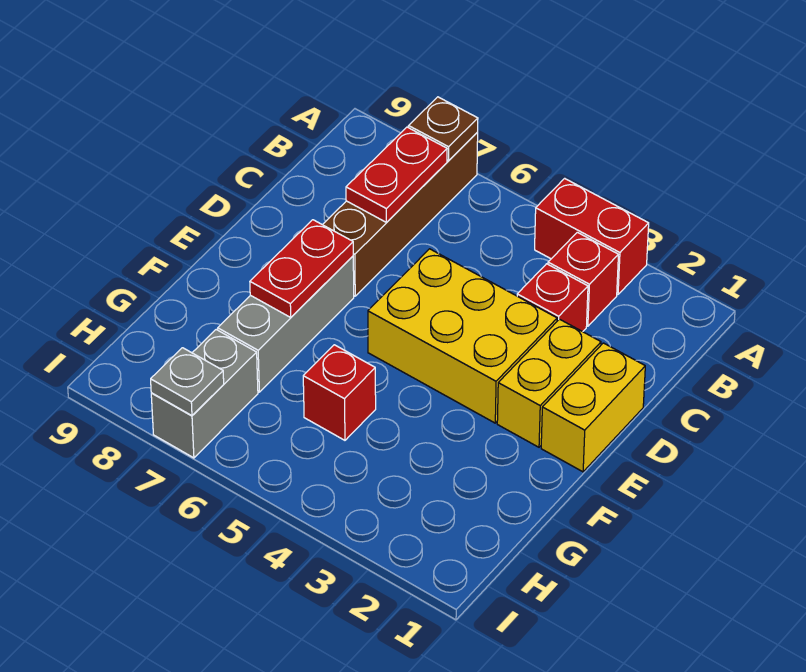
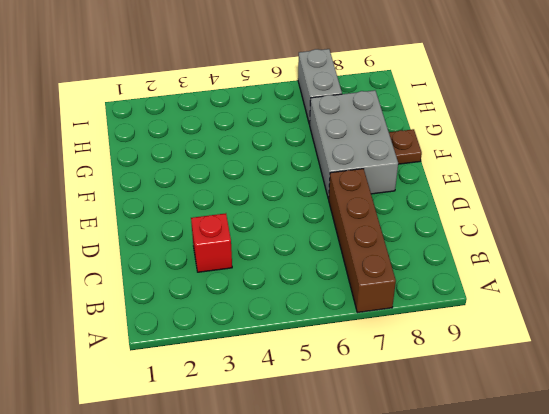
grey brick E7:G8 level 1 -> grey brick E7:G7 level 1
brown plate F9 level 1 -> brown plate A7 level 2
none -> red brick A3:A4 level 1
none -> red brick B3 level 1
none -> yellow brick D1:E1 level 1

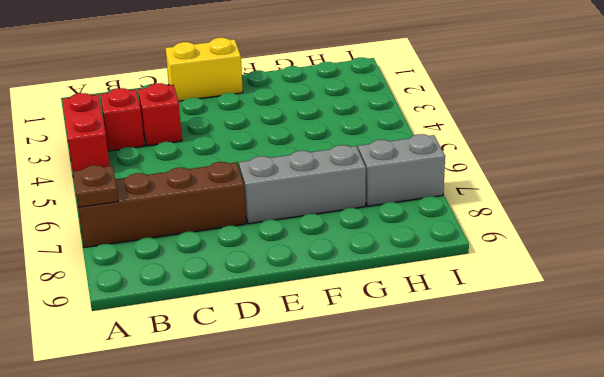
none -> yellow brick D2:E2 level 1
none -> yellow brick D3:E5 level 1
none -> red brick G5 level 1

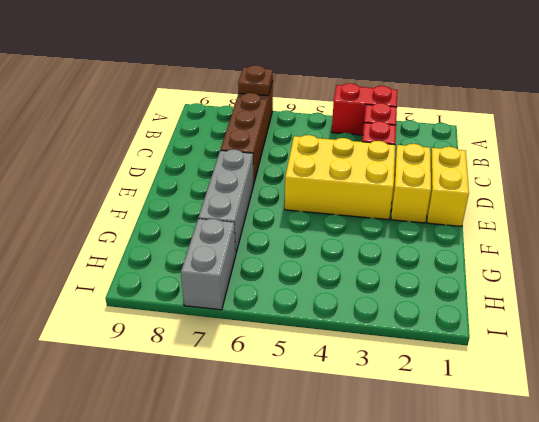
none -> red brick G5 level 1
none -> red plate B7:C7 level 2
none -> red plate E7:F7 level 2

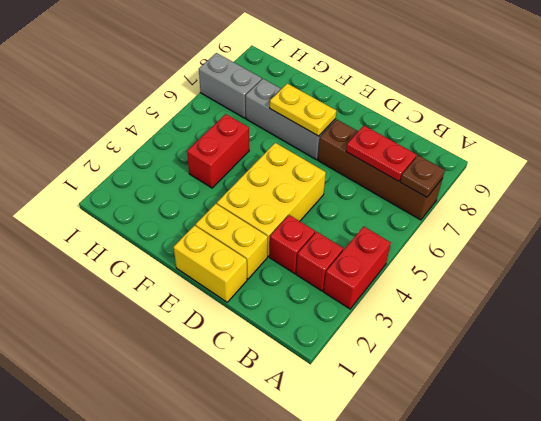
yellow plate E7:F7 level 2 -> red plate E7:F7 level 2
red brick G4:G5 level 1 -> red brick G5 level 1
none -> grey plate I7 level 2

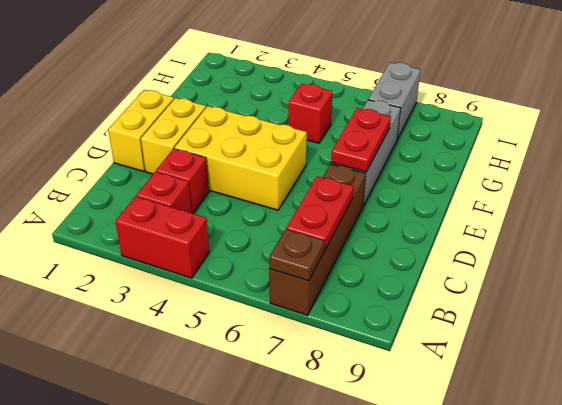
none -> grey plate I7 level 2

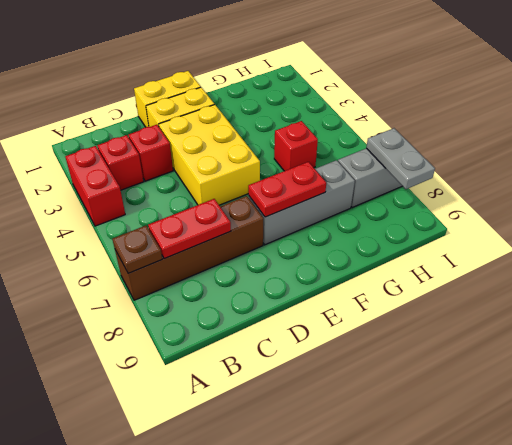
grey plate I7:I8 level 2 -> grey plate I7 level 2

